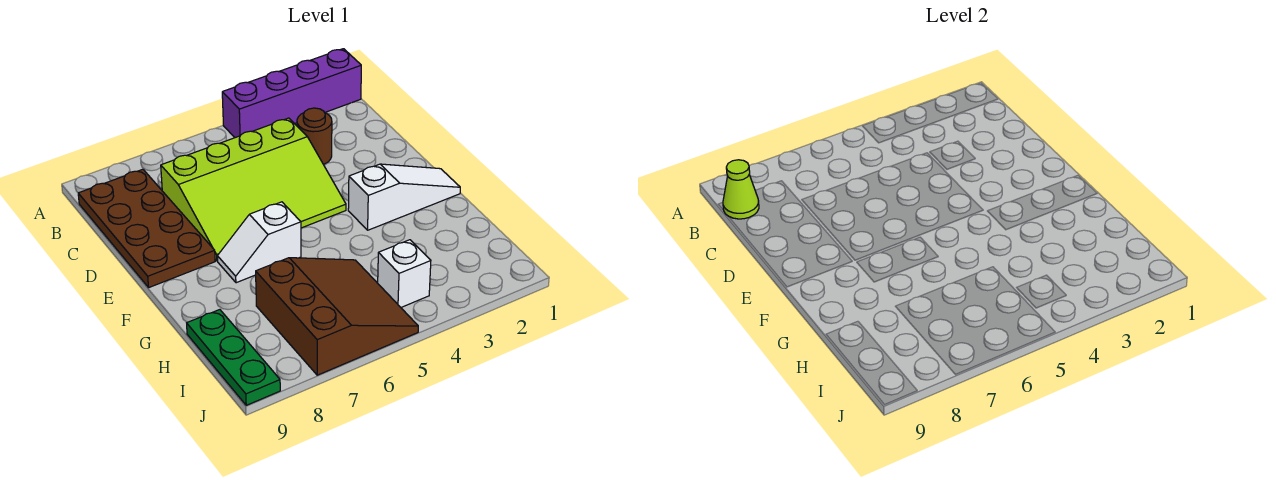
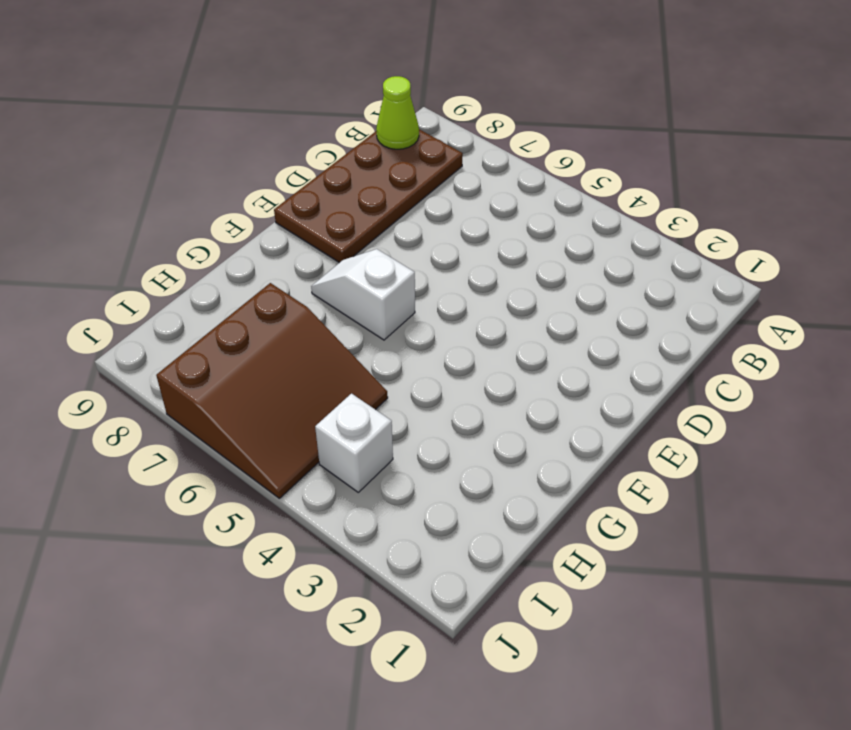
none -> purple brick A1:A4 level 1
none -> brown round brick C3 level 1

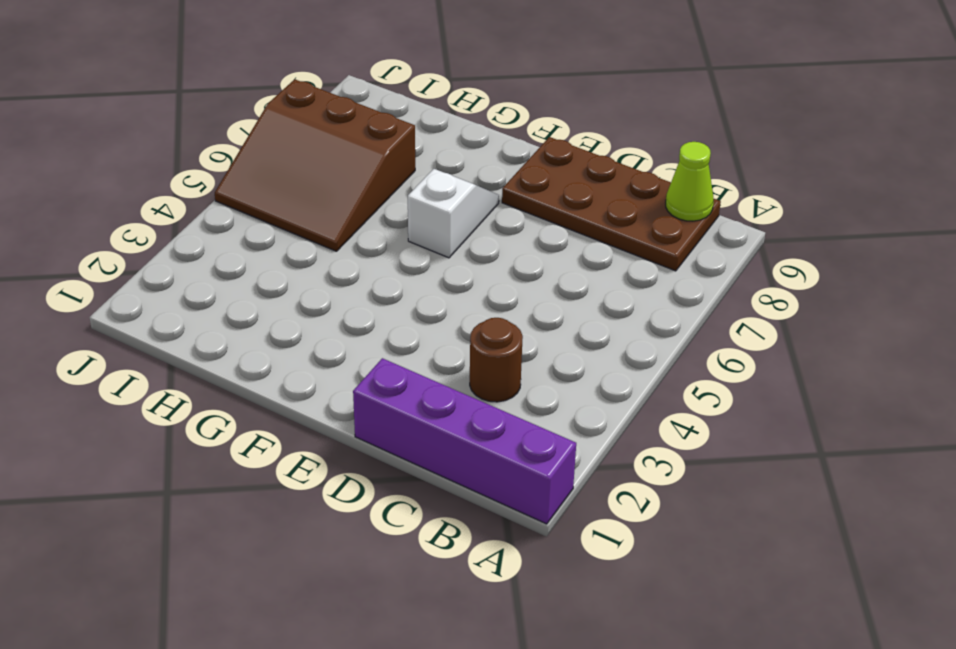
purple brick A1:D1 level 1 -> purple brick A1:A4 level 1
none -> lime slope C4:E7 level 1 top C
none -> white slope F1:F3 level 1 top 3

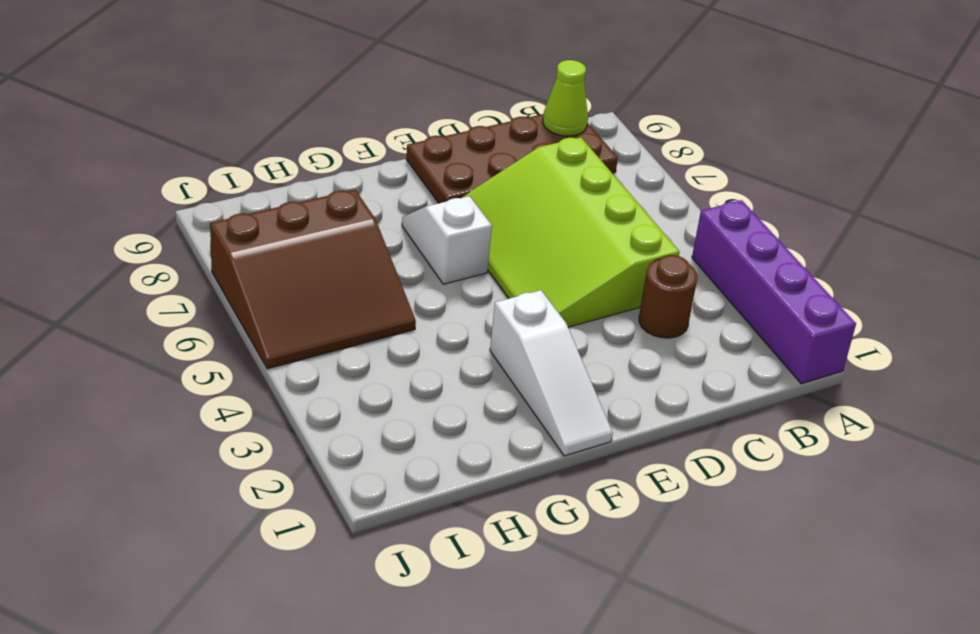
none -> green plate H9:J9 level 1
none -> white brick I4 level 1

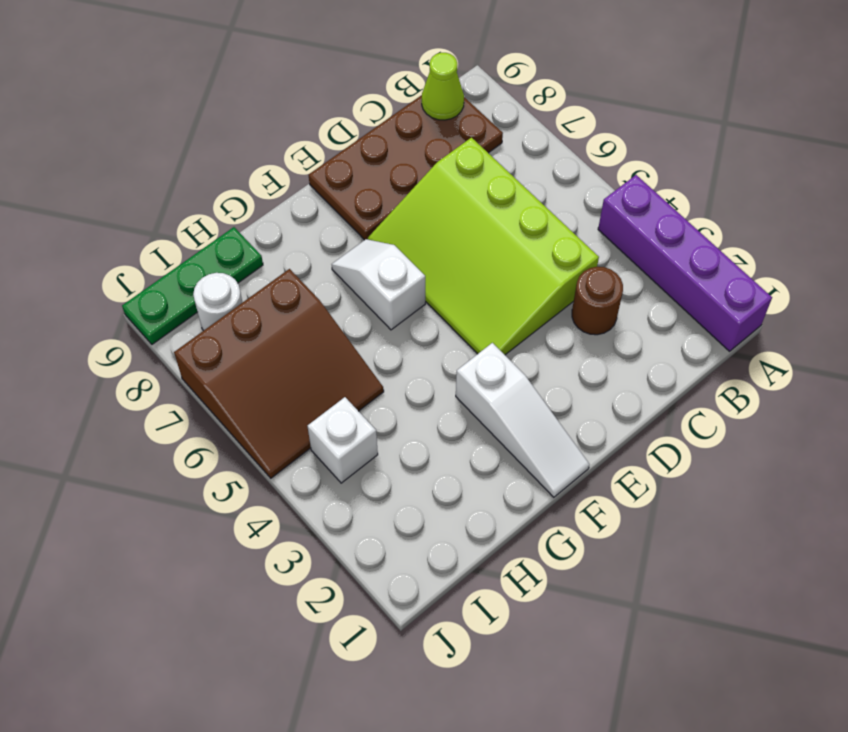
white round brick I8 level 1 -> none

